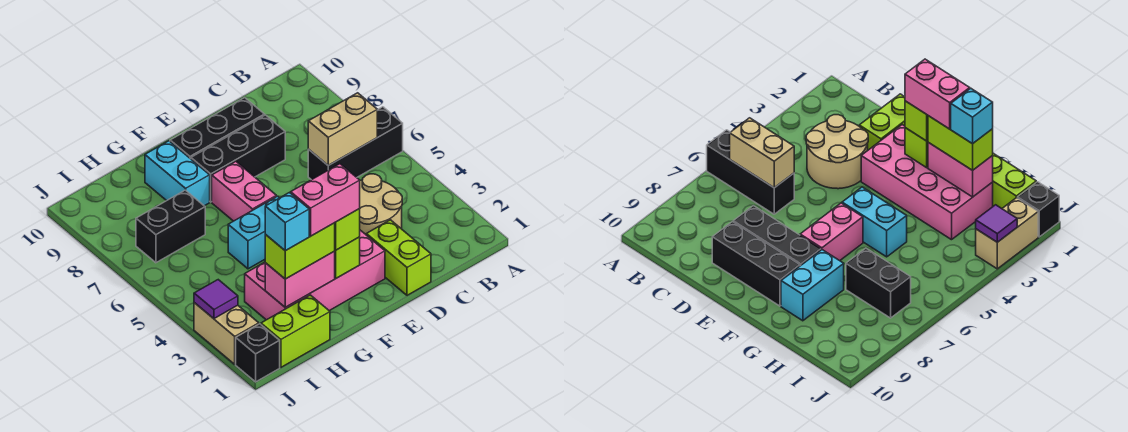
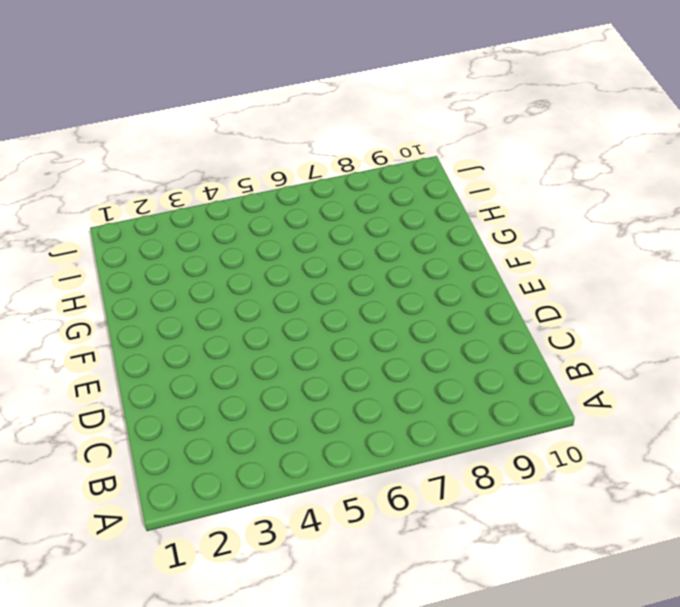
none -> black brick A6:C6 level 1
none -> tan round brick C3:D4 level 1
none -> lime brick D1:D2 level 1

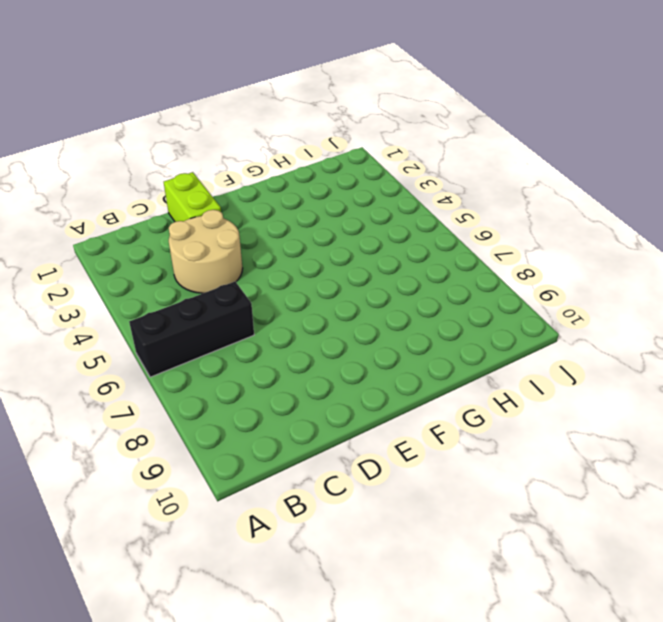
none -> black brick D8:F8 level 1
none -> black brick D9:F9 level 1
none -> pink brick E2:H3 level 1

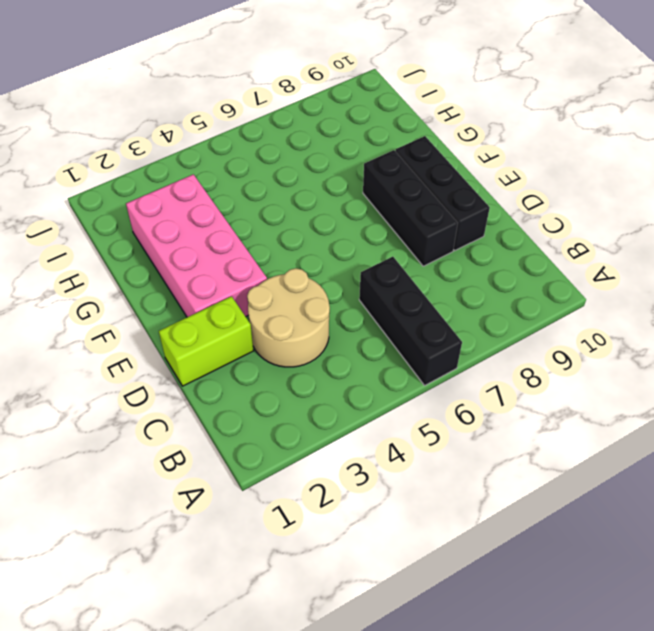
none -> cyan brick F5:G5 level 1
none -> pink brick F6:F7 level 1
none -> cyan brick G8:G9 level 1

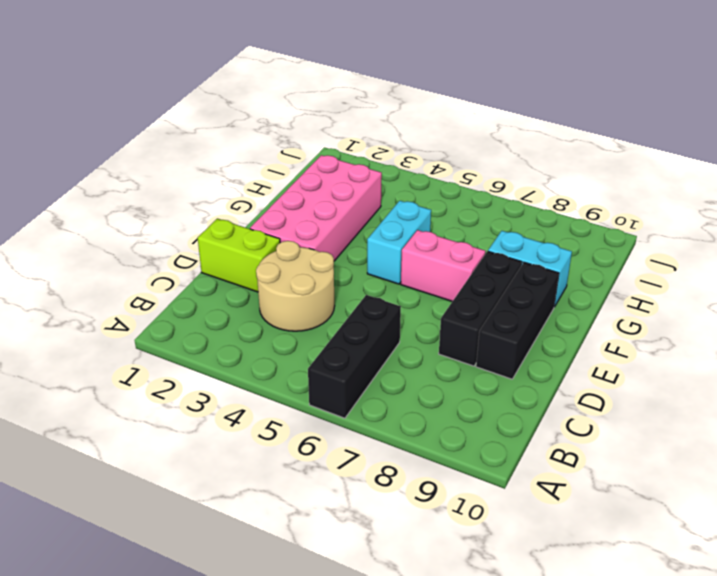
none -> lime brick H1:I1 level 1
none -> black brick H7:I7 level 1
none -> black brick J1 level 1

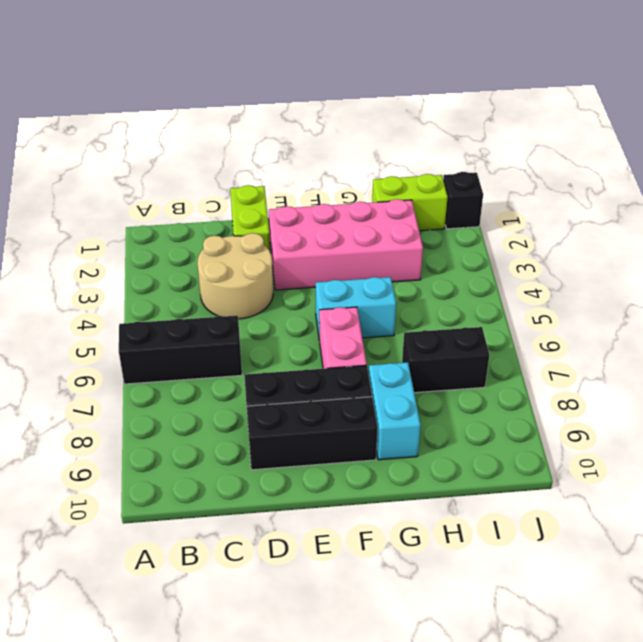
none -> tan brick J2:J3 level 1
none -> tan brick B6:C6 level 2
none -> lime brick F2 level 2

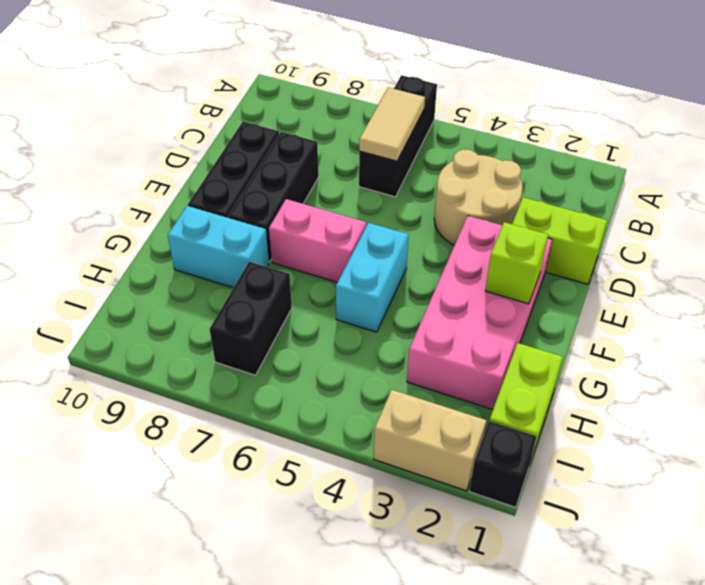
tan tile B6:C6 level 2 -> tan brick B6:C6 level 2
none -> pink brick G2:H2 level 2
none -> purple tile J3 level 2
none -> lime brick F2 level 3

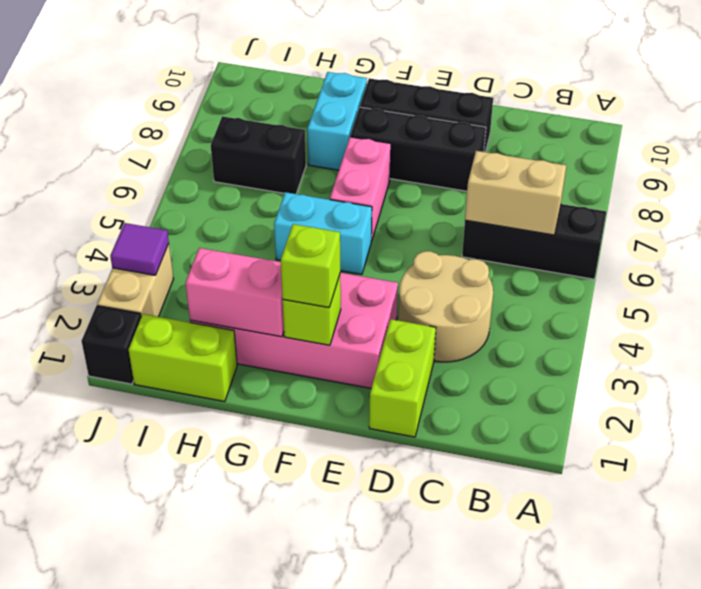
none -> lime brick G2:H2 level 3
none -> pink brick F2:G2 level 4
none -> cyan brick H2 level 4

